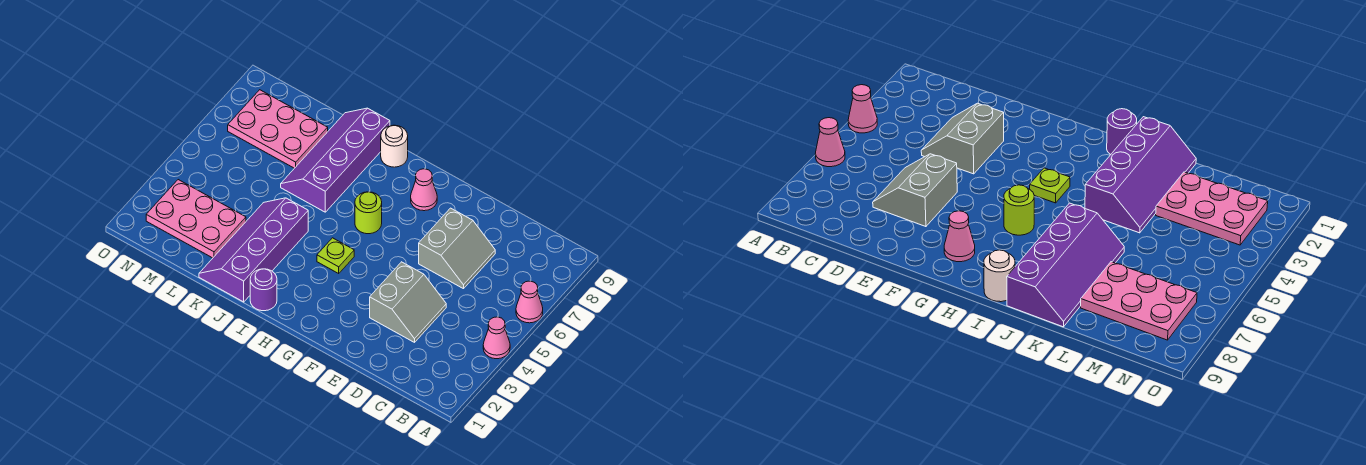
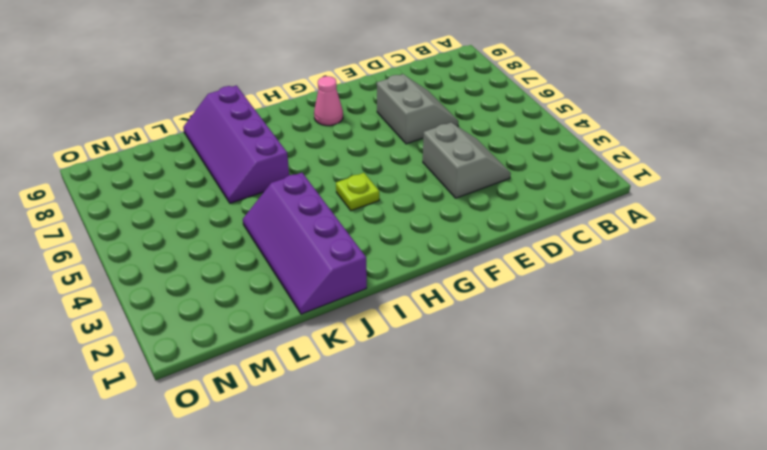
none -> pink cone A4 level 1
none -> pink cone A6 level 1
none -> lime round brick H6 level 1

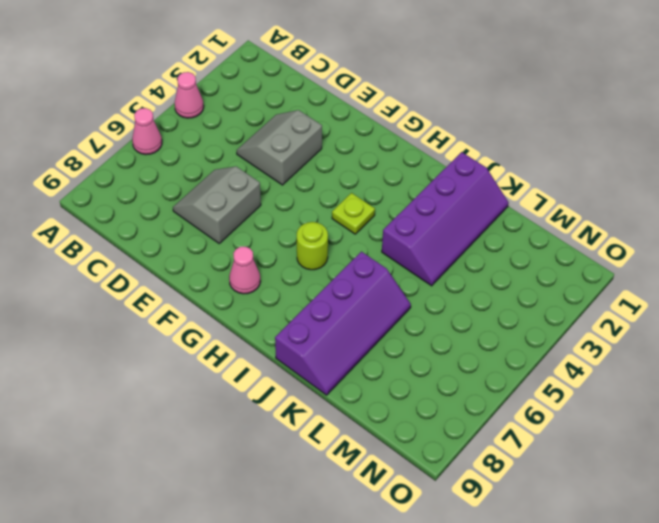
none -> purple round brick I1 level 1
none -> white round brick I9 level 1
none -> pink plate L2:N3 level 1

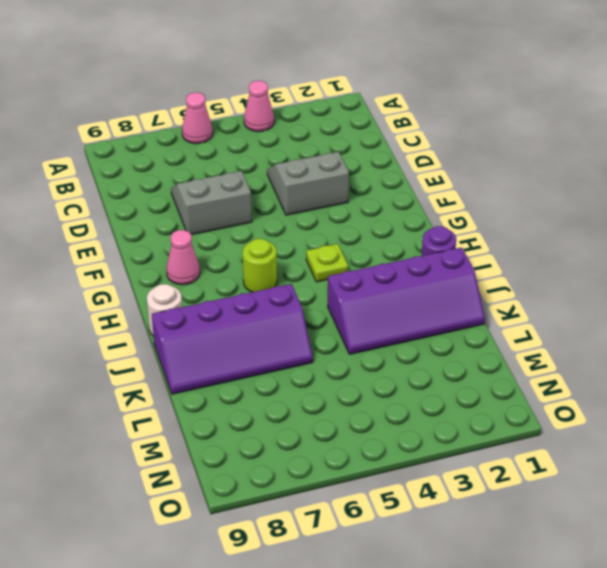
none -> pink plate L2:N3 level 1
none -> pink plate L7:N8 level 1

